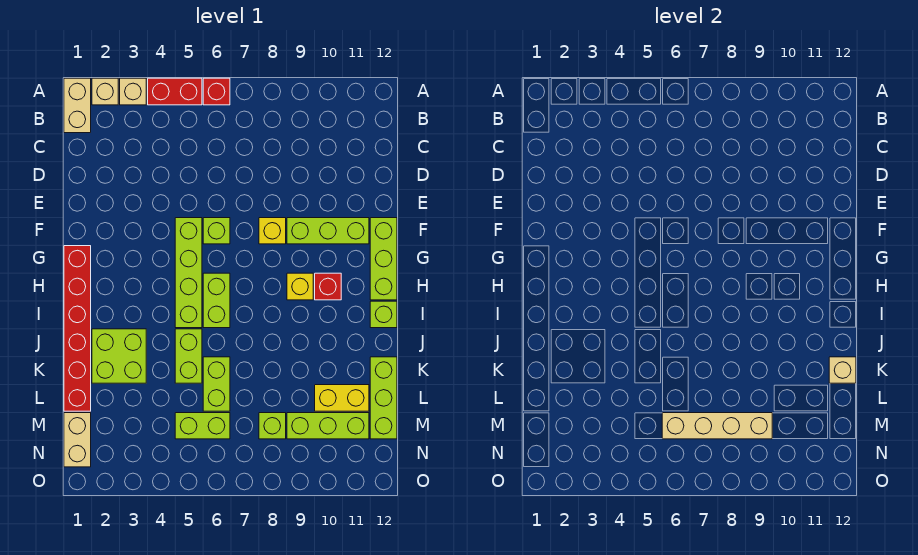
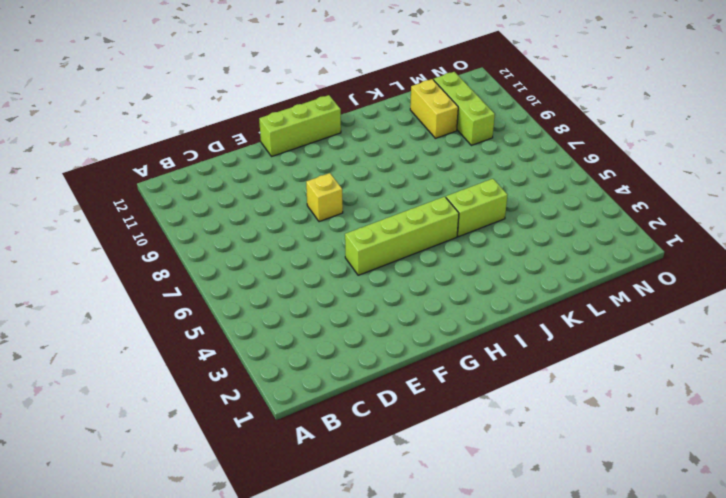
none -> tan brick A1:B1 level 1
none -> tan brick A2 level 1
none -> tan brick A3 level 1

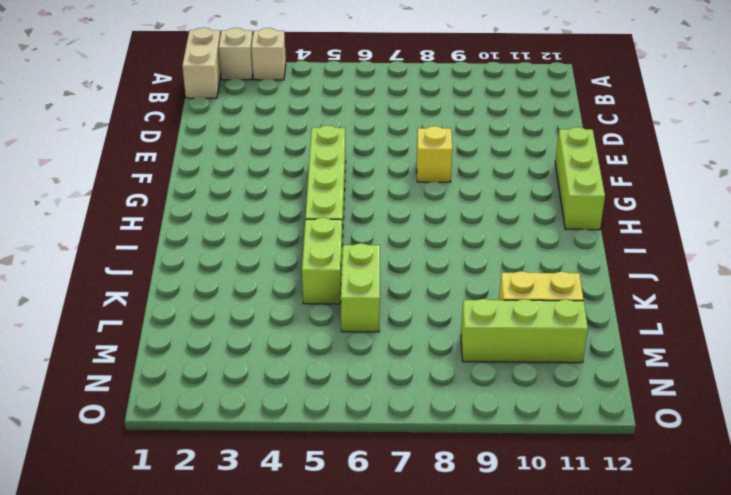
none -> red brick A4:A5 level 1
none -> red brick A6 level 1
none -> lime brick F6 level 1

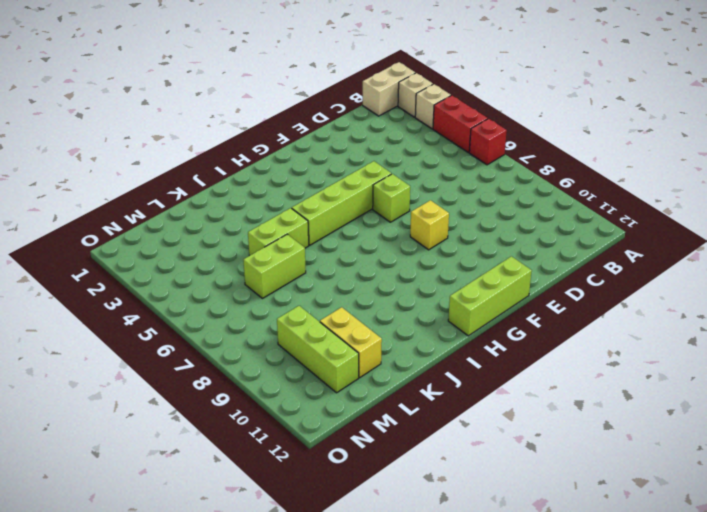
none -> lime brick F9:F11 level 1
none -> red brick G1:L1 level 1
none -> lime brick H6:I6 level 1

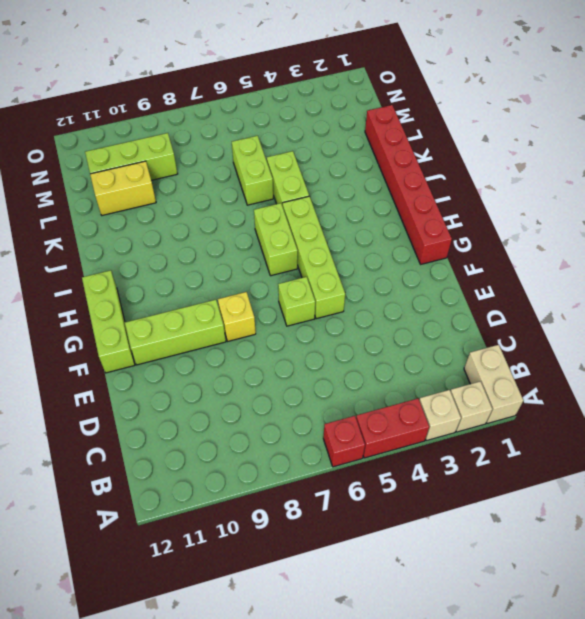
none -> yellow brick H9 level 1
none -> red brick H10 level 1
none -> lime brick I12 level 1

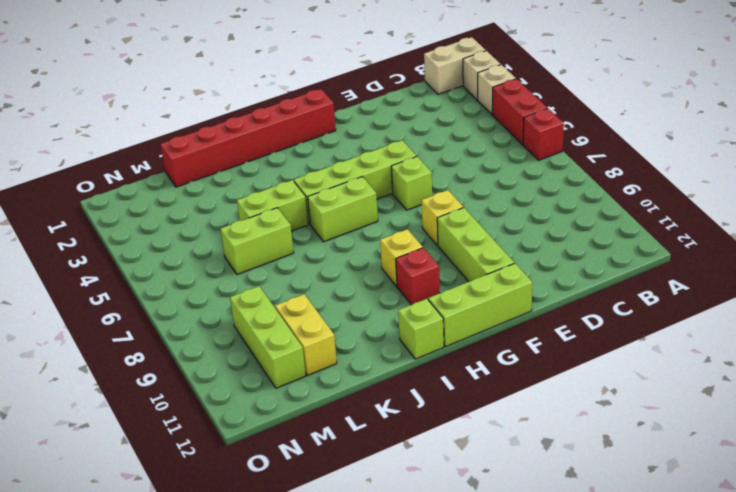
none -> lime brick J2:K3 level 1
none -> lime brick K12:M12 level 1
none -> tan brick M1:N1 level 1

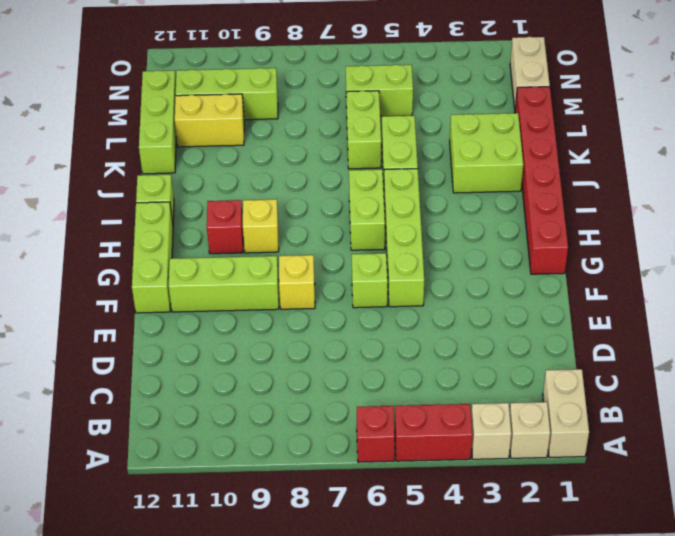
none -> lime brick M8 level 1
none -> tan brick K12 level 2
none -> tan brick M6:M9 level 2

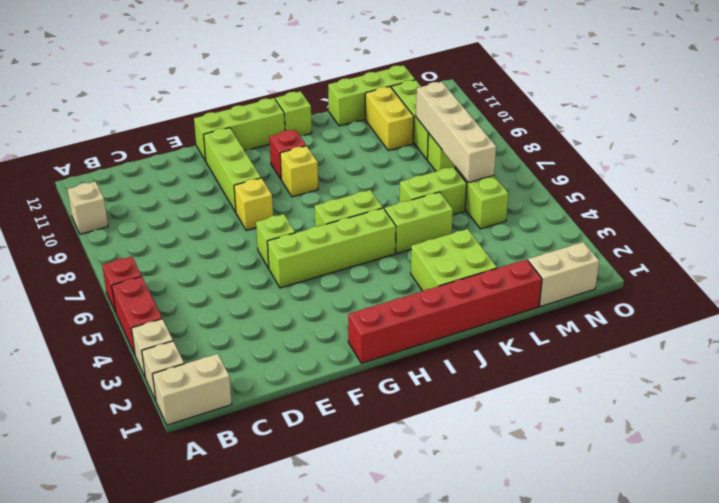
tan brick A10 level 1 -> tan brick K12 level 2

